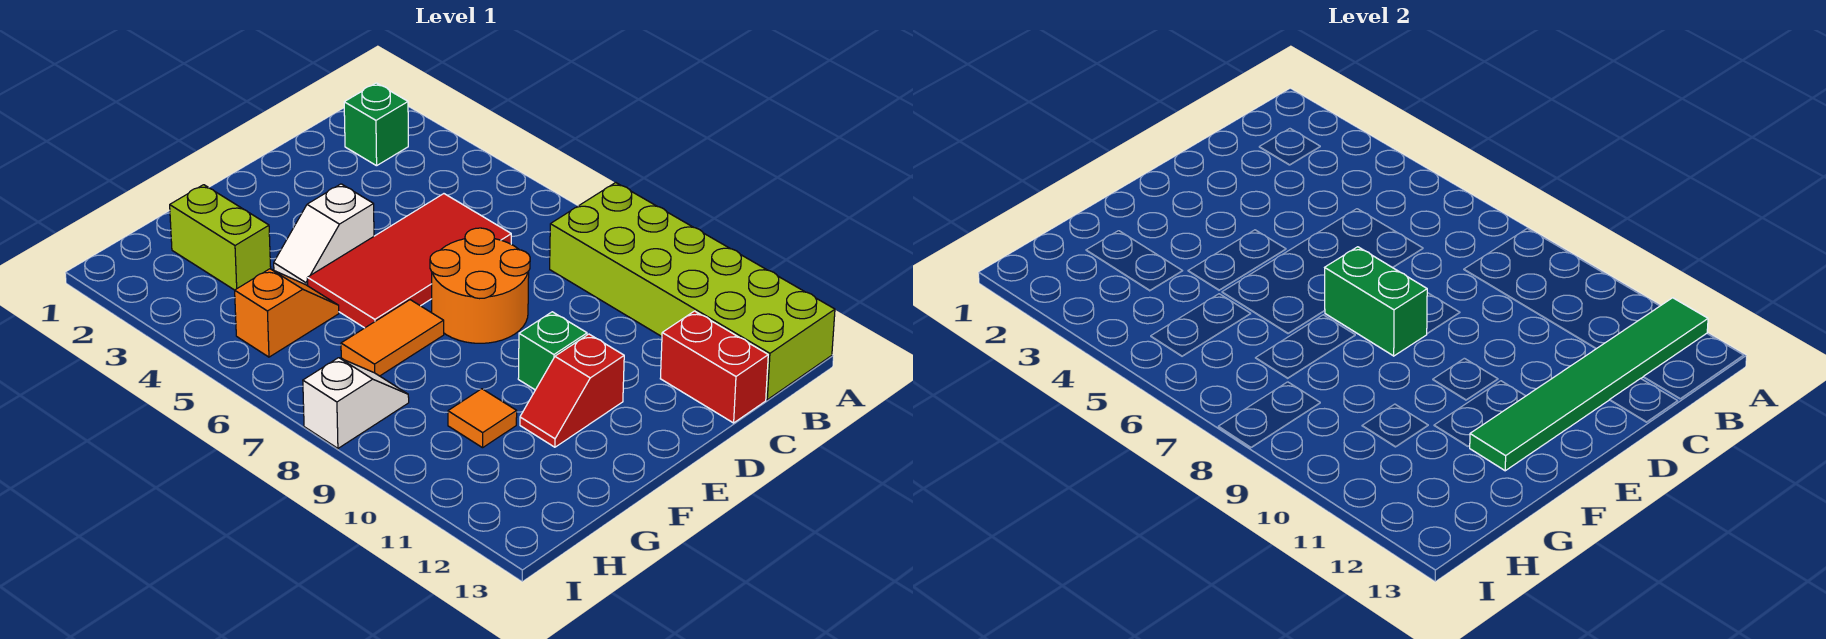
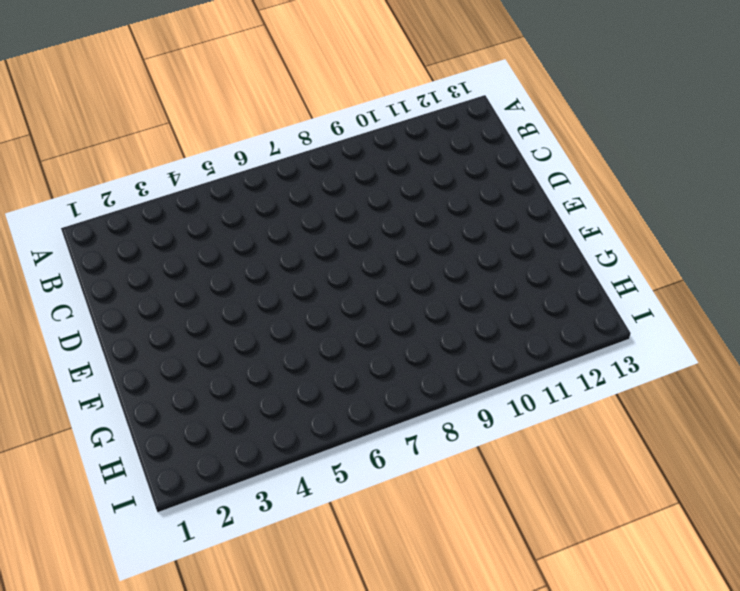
none -> lime brick A8:B13 level 1
none -> green brick B2 level 1
none -> red tile C5:F6 level 1

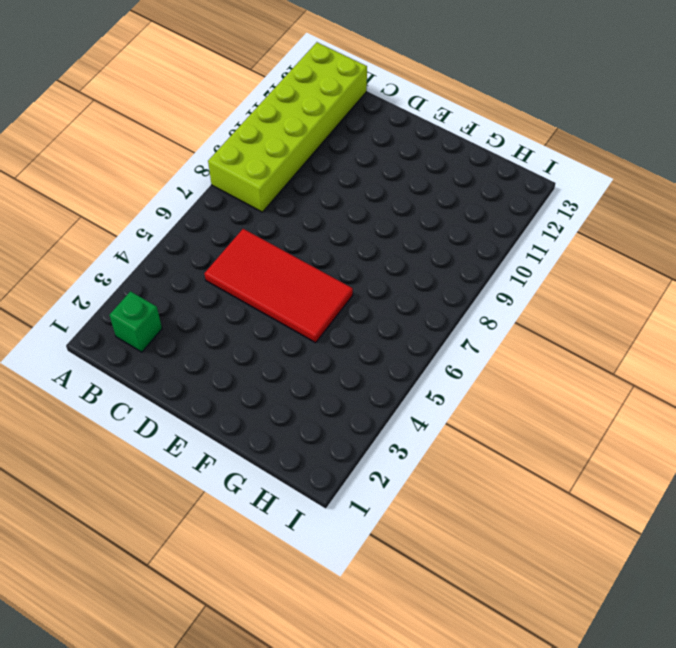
none -> red brick C12:C13 level 1
none -> orange round brick D7:E8 level 1
none -> white slope E4:F4 level 1 top E

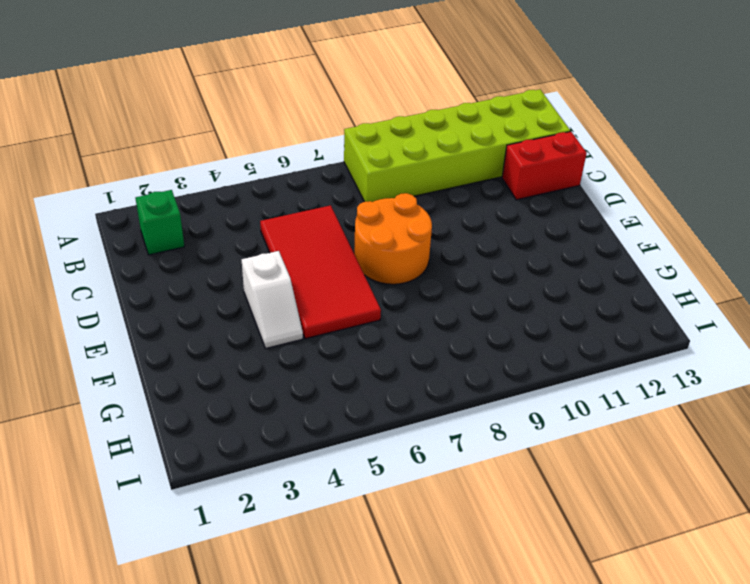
none -> green brick E10 level 1
none -> red slope E11:F11 level 1 top E
none -> orange tile F7:G7 level 1

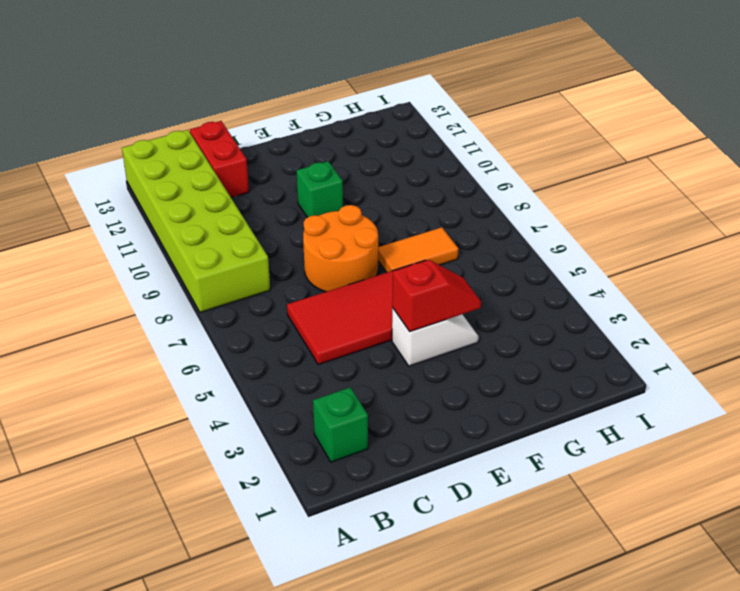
red slope E4:F4 level 2 top E -> red slope E11:F11 level 1 top E
none -> lime brick G2:G3 level 1
none -> orange slope G5:H5 level 1 top H
none -> orange tile G10 level 1

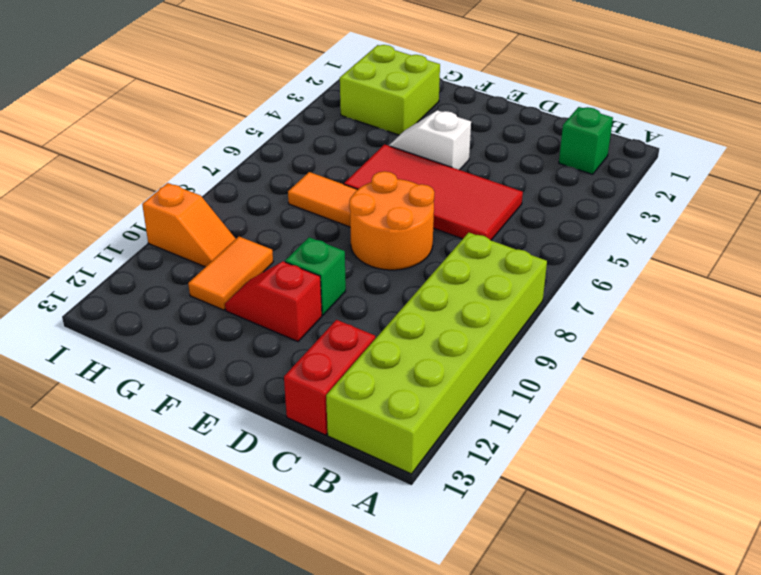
lime brick G2:H3 level 1 -> lime brick G2:G3 level 1
orange tile G10:G11 level 1 -> orange tile G10 level 1
orange slope H10:I10 level 1 top I -> orange slope G5:H5 level 1 top H
none -> white slope H8:I8 level 1 top I
none -> green tile A12:F12 level 2
none -> green brick E7:E8 level 2

